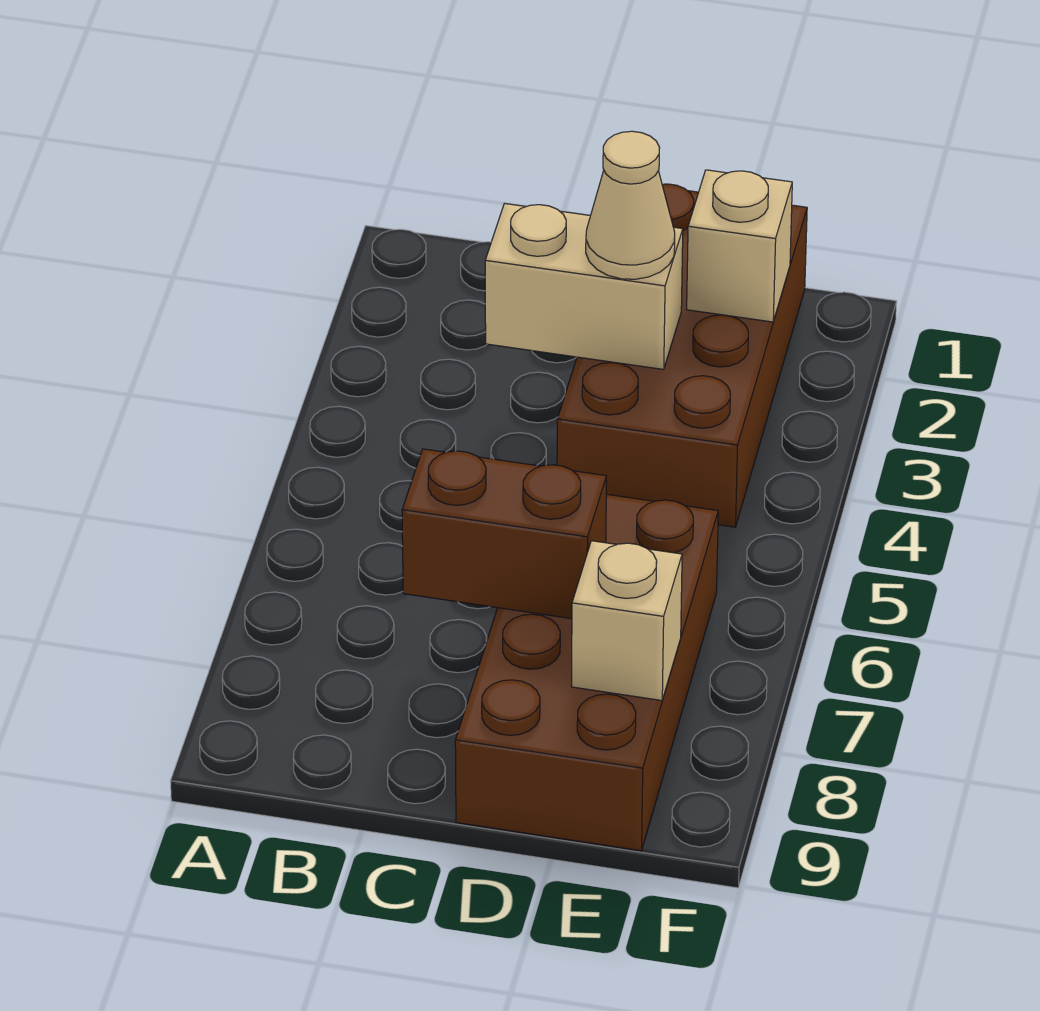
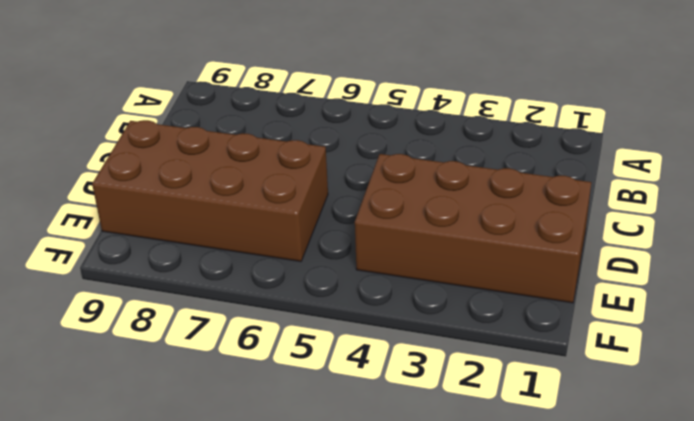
none -> tan brick C3:D3 level 2
none -> brown brick C7:D7 level 2

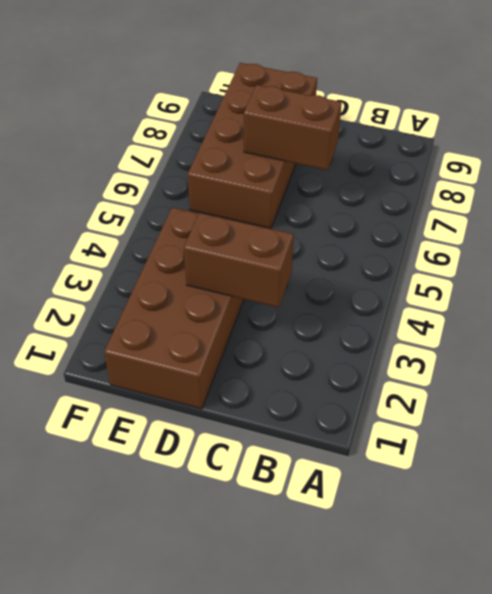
brown brick C3:D3 level 2 -> tan brick C3:D3 level 2
none -> tan brick E2 level 2
none -> tan brick E8 level 2

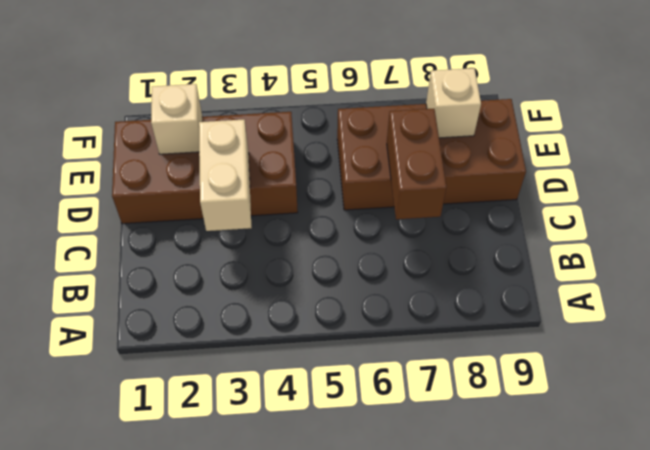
none -> tan cone D3 level 3

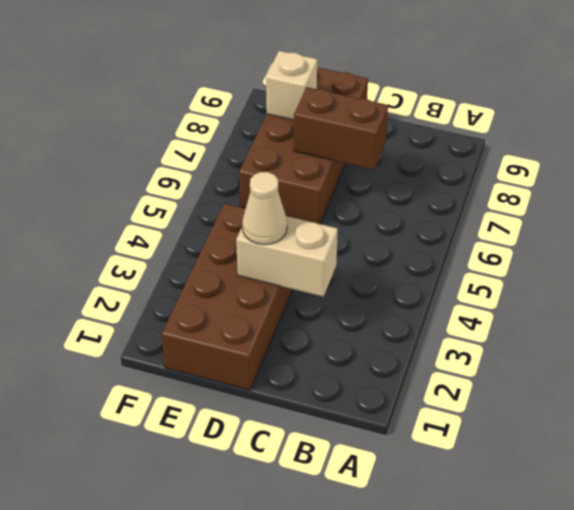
none -> tan brick E2 level 2

